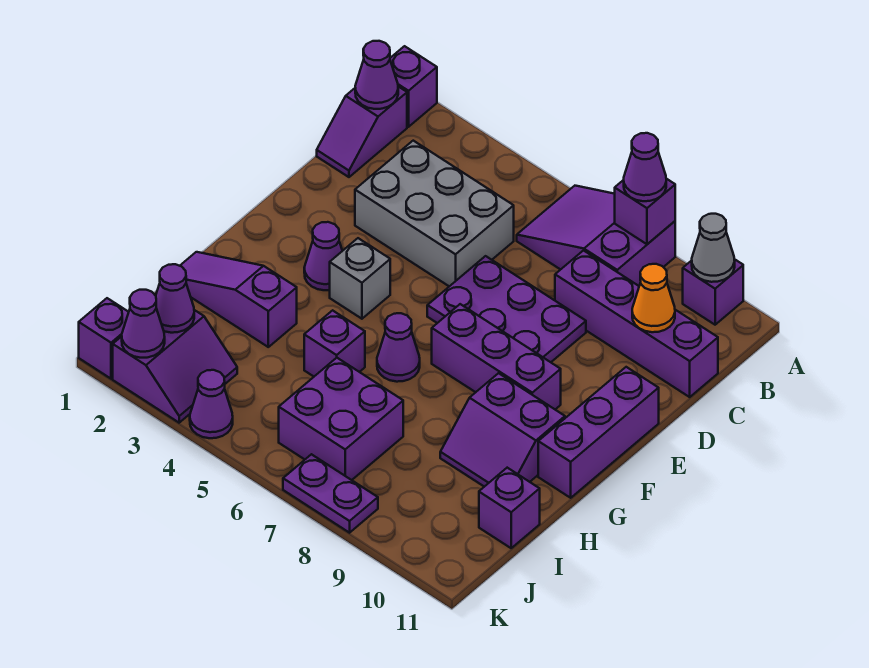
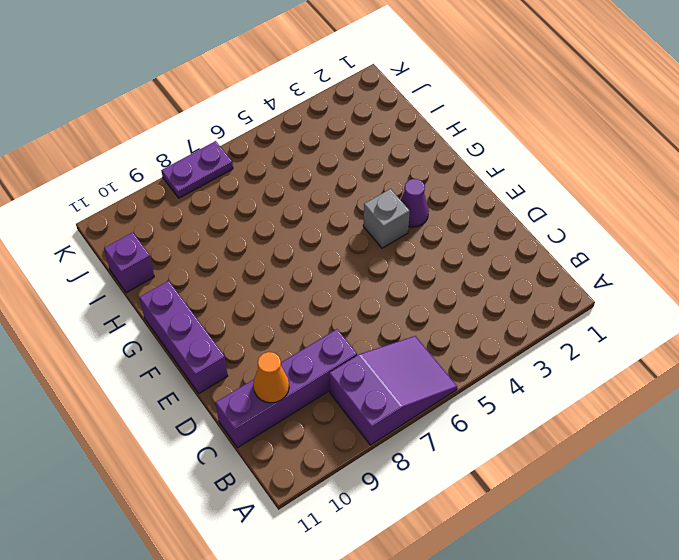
none -> purple brick A1 level 1
none -> purple brick A10 level 1
none -> purple slope B1:C1 level 1 top B

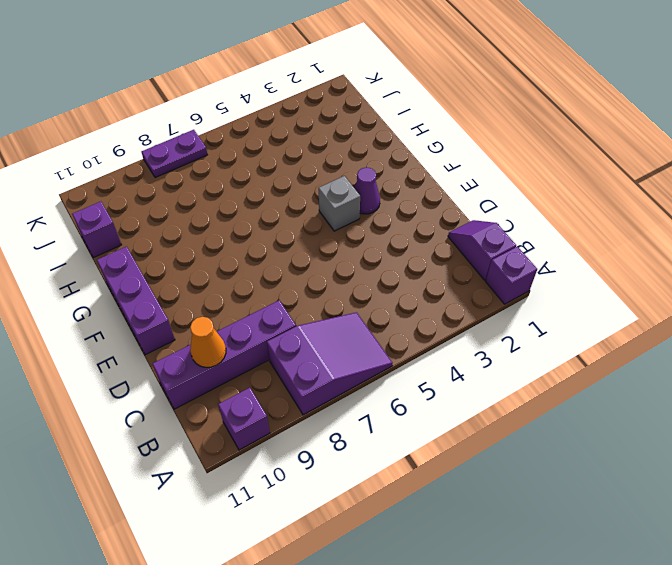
none -> grey brick C3:D5 level 1
none -> purple plate D6:E8 level 1
none -> purple brick F7:F9 level 1

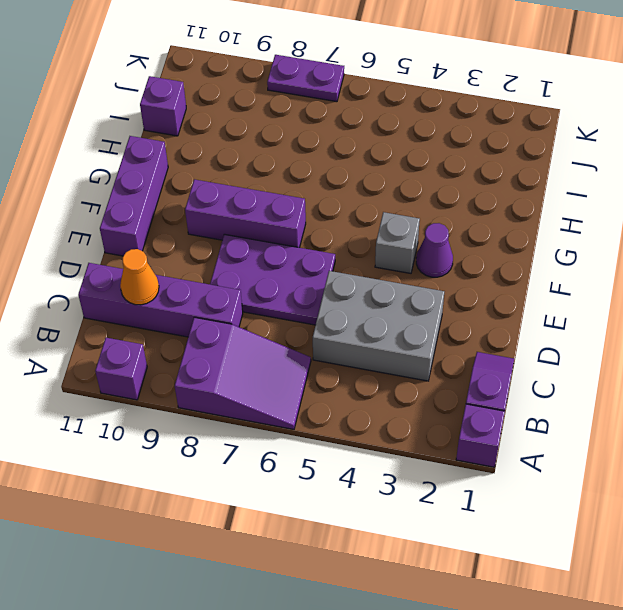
none -> purple cone G6 level 1
none -> purple slope G9:H10 level 1 top G
none -> purple slope H1:H3 level 1 top 3

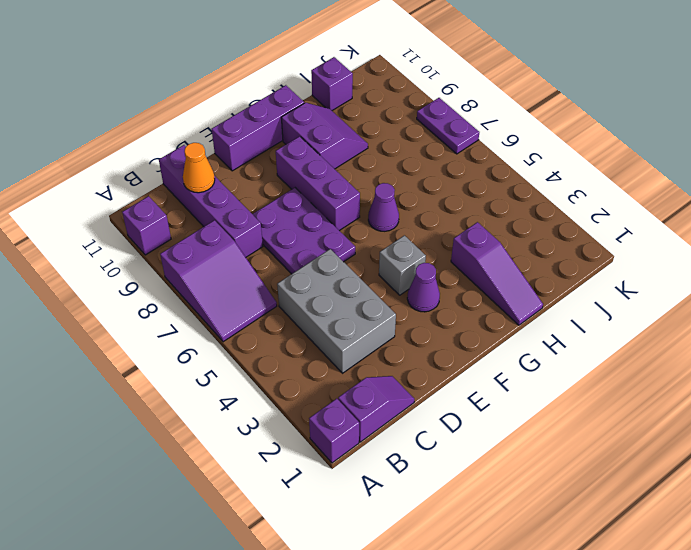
none -> purple brick H5 level 1
none -> purple brick I6:J7 level 1
none -> purple slope J2:K3 level 1 top 2

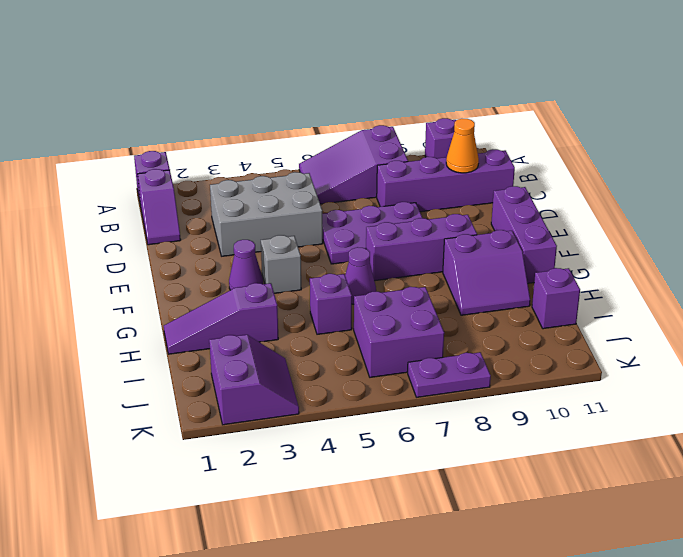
none -> purple brick K1 level 1
none -> purple cone K4 level 1
none -> purple brick A8 level 2

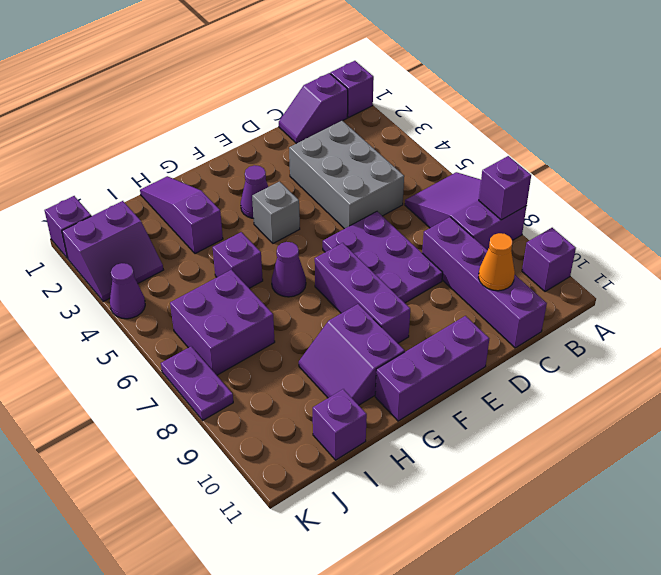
none -> grey cone A10 level 2
none -> purple cone B1 level 2
none -> purple cone J2 level 2

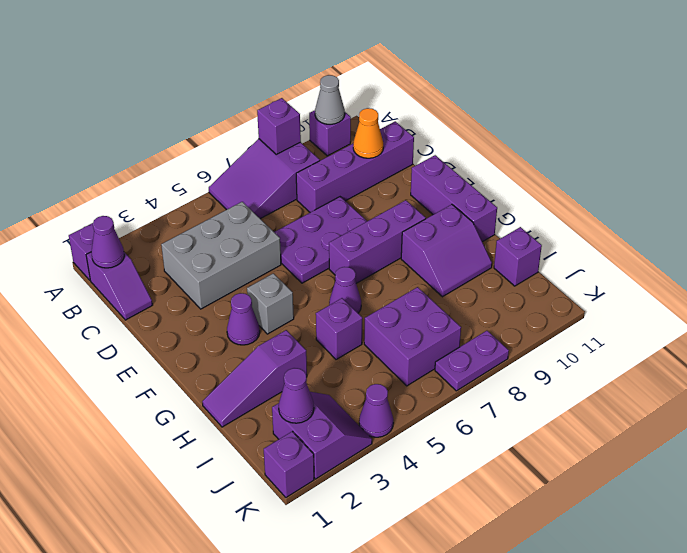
none -> purple cone K2 level 2
none -> purple cone A8 level 3

